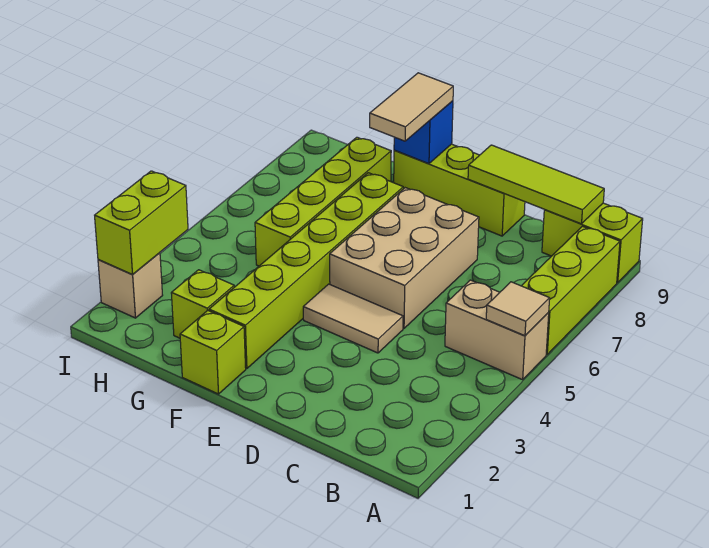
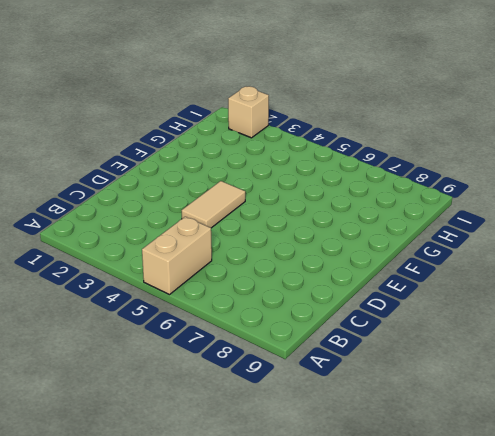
none -> lime brick A6:A8 level 1
none -> lime brick A9:B9 level 1
none -> tan brick D5:E7 level 1

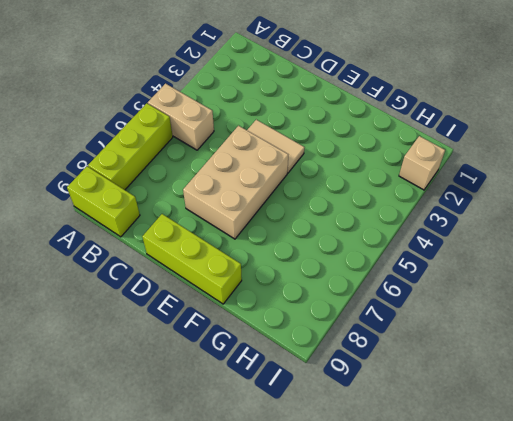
none -> lime brick F1 level 1
none -> lime brick F2:F7 level 1
none -> lime brick G2 level 1

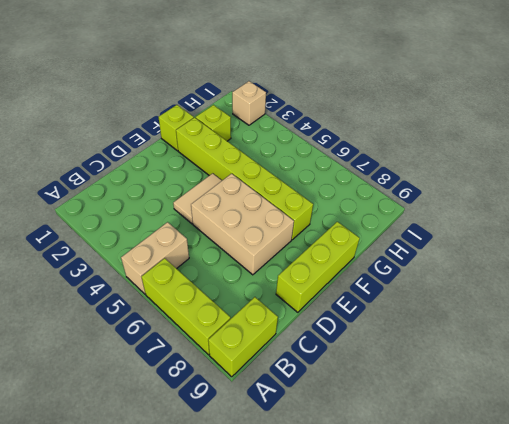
none -> lime brick G5:G8 level 1
none -> tan tile A5 level 2
none -> lime tile B9:D9 level 2

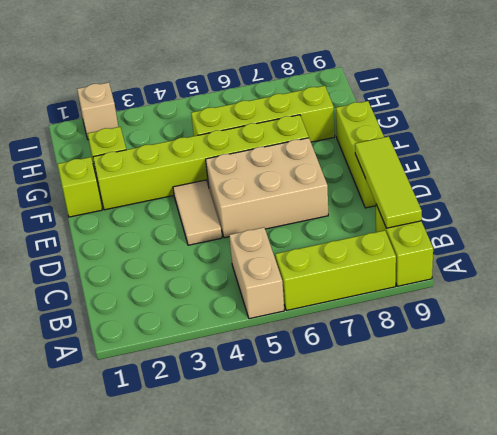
none -> tan tile A5 level 2
none -> blue brick F9 level 2
none -> lime brick I2:I3 level 2

